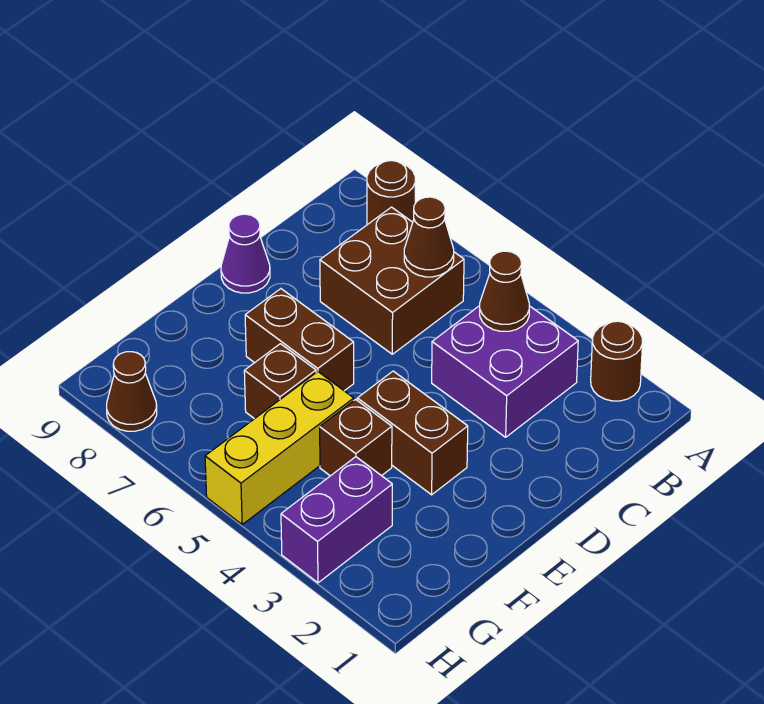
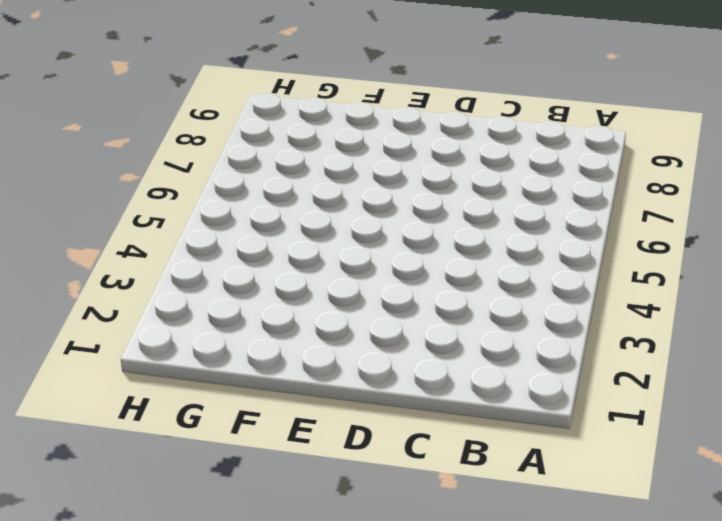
none -> brown round brick A2 level 1
none -> brown round brick A8 level 1
none -> purple brick B3:C4 level 1

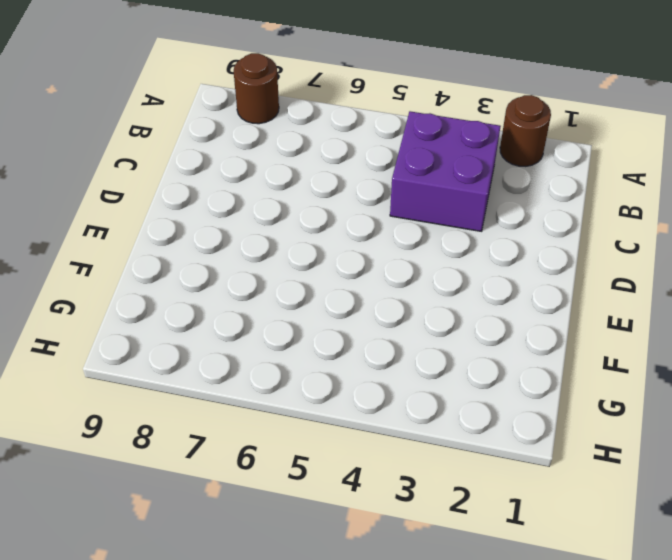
none -> brown brick B6:C7 level 1
none -> purple cone D9 level 1
none -> brown brick E3:E4 level 1

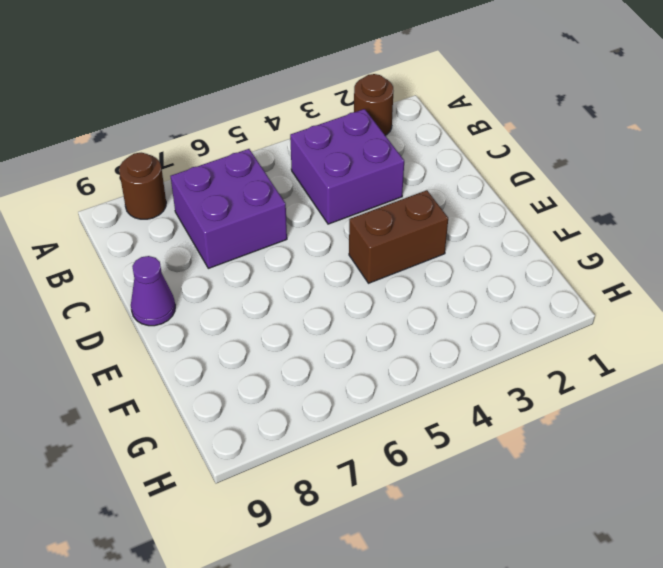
purple brick B6:C7 level 1 -> brown brick B6:C7 level 1
none -> brown brick E6:E7 level 1
none -> brown brick F4 level 1
none -> yellow brick F5:H5 level 1

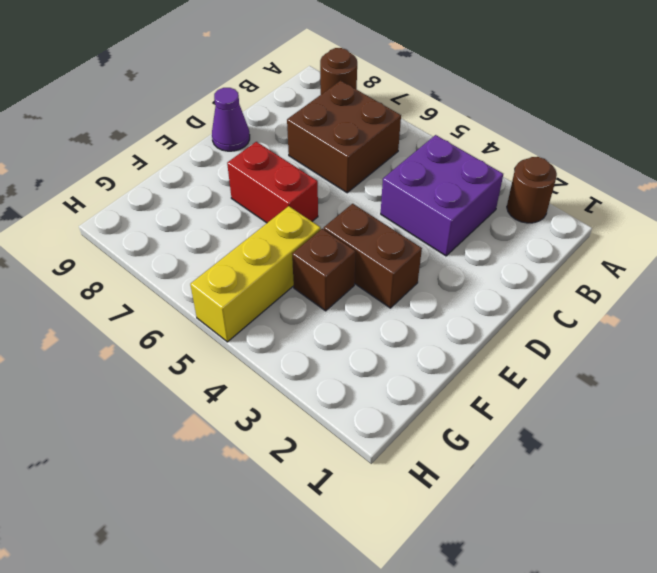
red brick E6:E7 level 1 -> brown brick E6:E7 level 1
none -> brown brick F6 level 1
none -> purple brick G3:H3 level 1
none -> brown cone H8 level 1

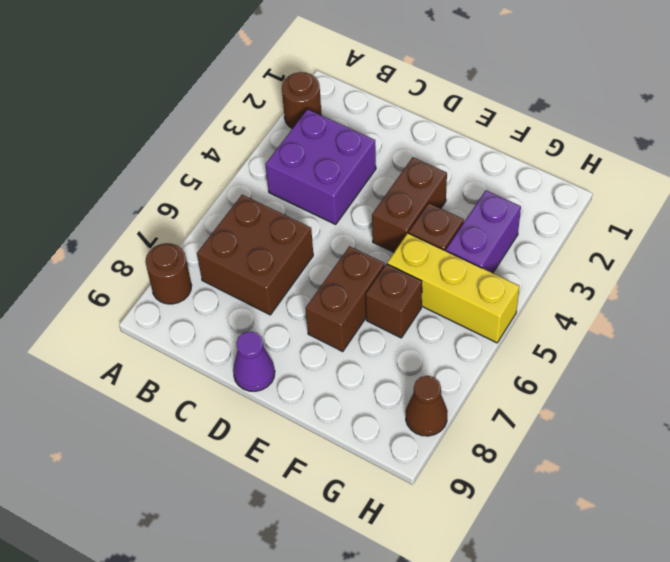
purple brick G3:G4 level 1 -> purple brick G3:H3 level 1
none -> brown cone B4 level 2
none -> brown cone B6 level 2

